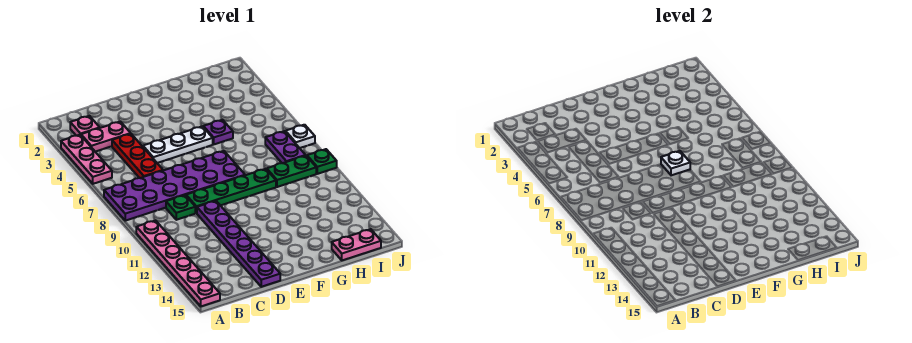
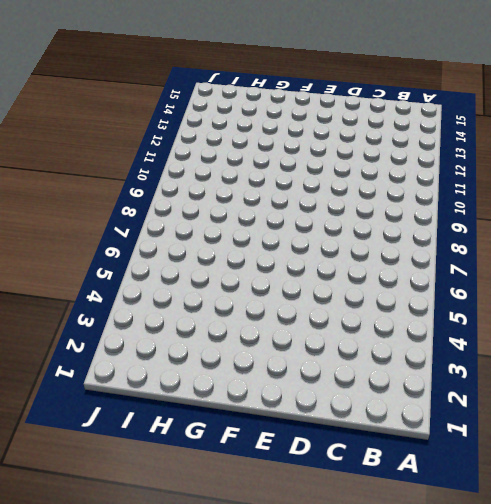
none -> pink plate A3:A5 level 1
none -> purple plate A7:F8 level 1
none -> pink plate A10:A15 level 1

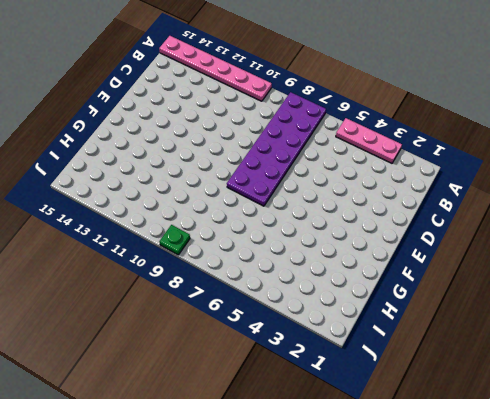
none -> pink plate B2 level 1
none -> pink plate B3:C3 level 1
none -> red plate C4:C6 level 1

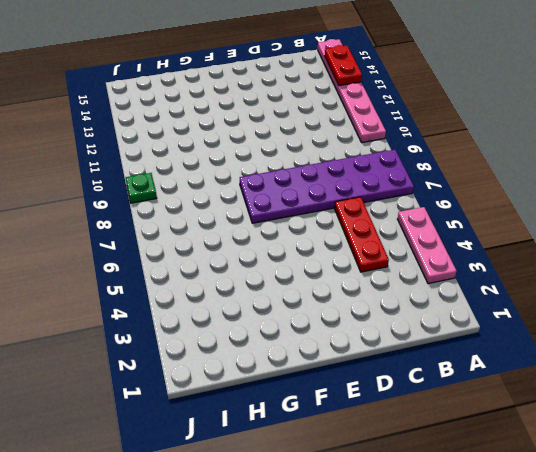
red plate A13:A14 level 2 -> none
none -> pink plate B2 level 1
none -> pink plate B3:C3 level 1
none -> green plate C9 level 1

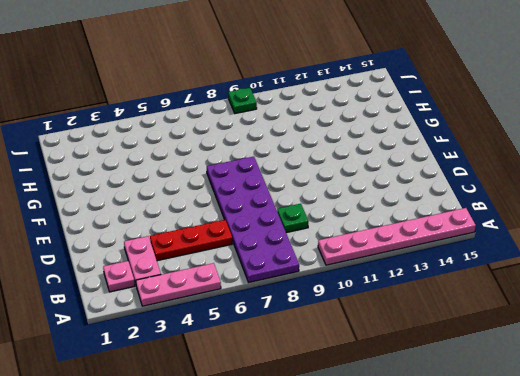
none -> white plate D5:F5 level 1
none -> green plate D9:G9 level 1
none -> purple plate D10:D15 level 1

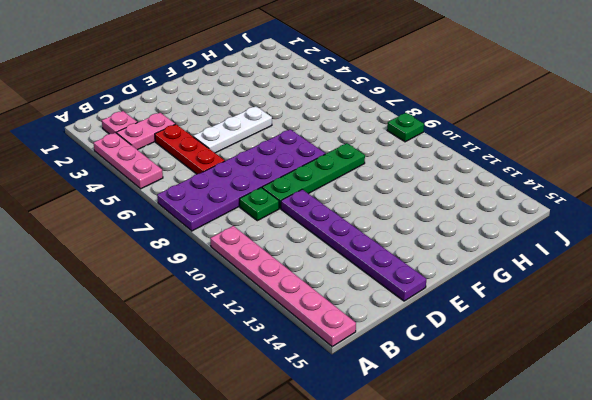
none -> purple plate G5 level 1
none -> green plate H9:I9 level 1
none -> pink plate H15:I15 level 1

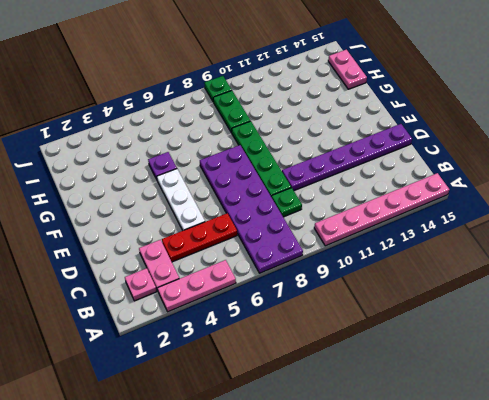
none -> purple plate I7:I8 level 1
none -> white plate J7 level 1
none -> white plate F7 level 2

